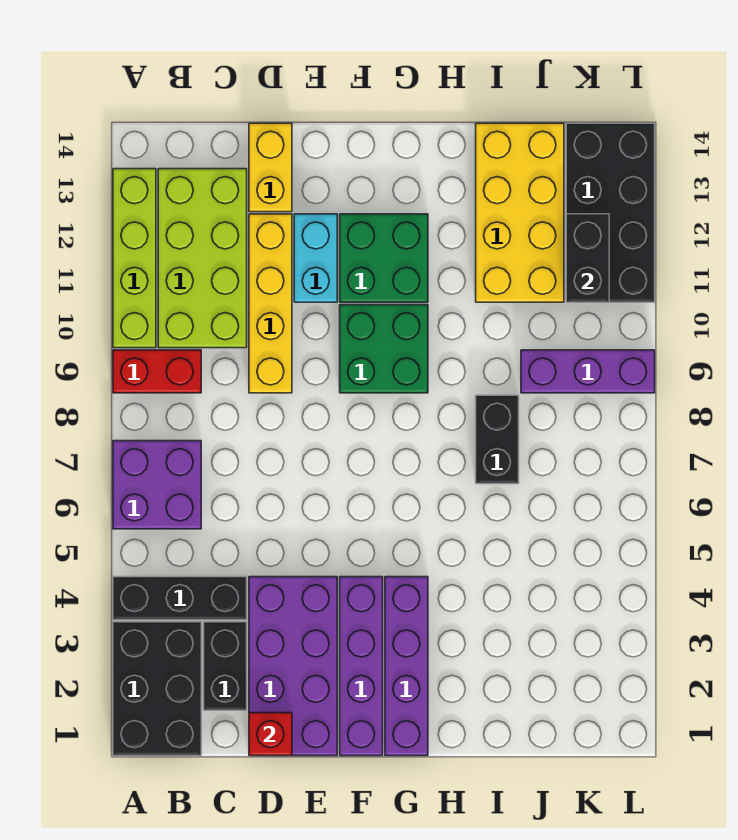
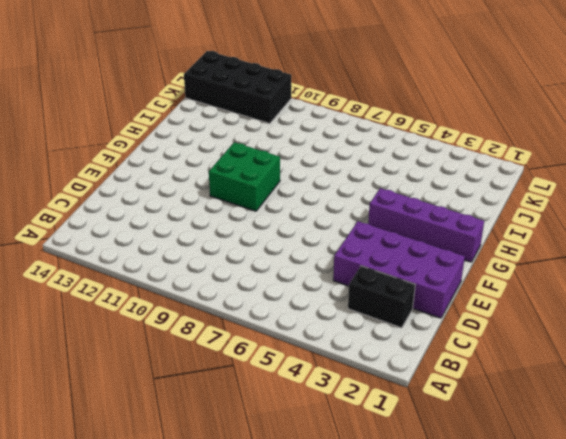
none -> black brick A1:B3 level 1
none -> black brick A4:C4 level 1
none -> purple brick A6:B7 level 1

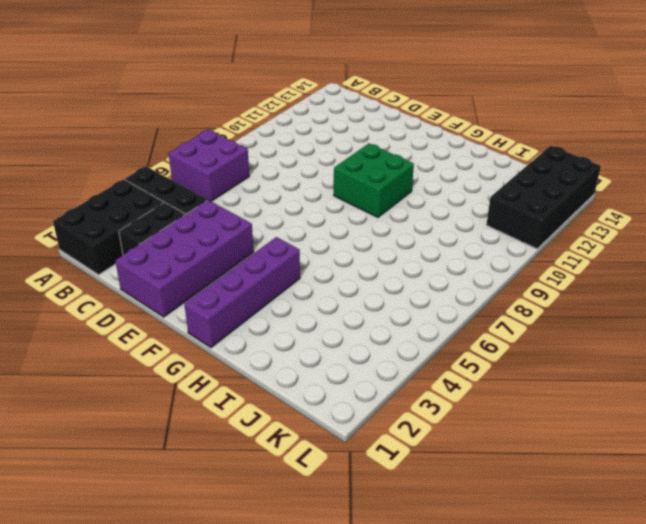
none -> red brick A9:B9 level 1
none -> lime brick A10:A13 level 1
none -> lime brick B10:C13 level 1

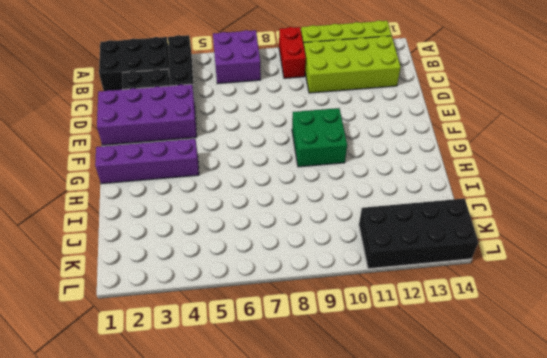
none -> yellow brick D9:D12 level 1
none -> yellow brick D13:D14 level 1
none -> cyan brick E11:E12 level 1

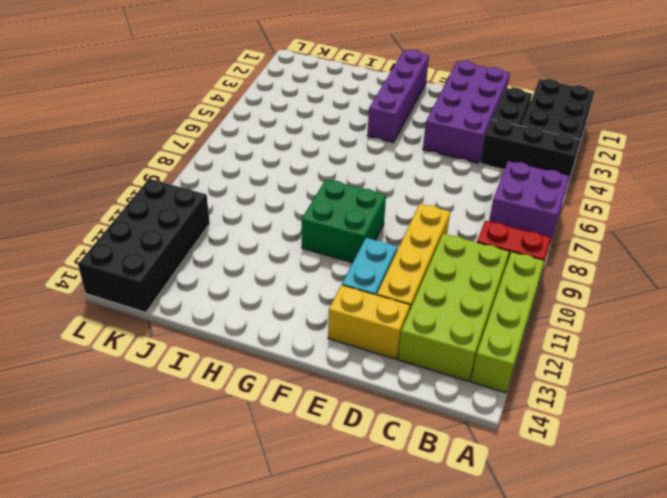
yellow brick D13:E13 level 1 -> yellow brick D13:D14 level 1
none -> purple brick F1:F4 level 1
none -> green brick F11:G12 level 1
none -> black brick I7:I8 level 1

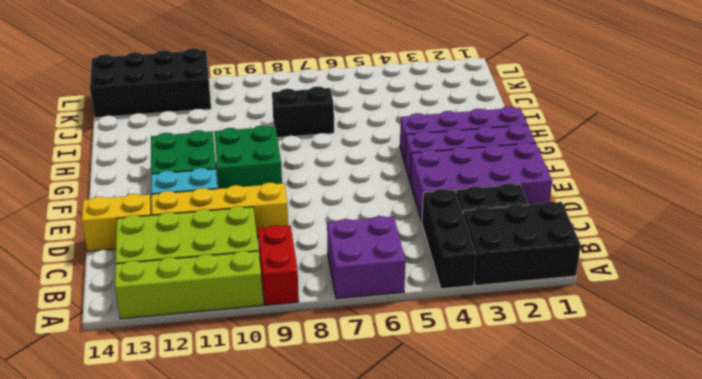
none -> yellow brick I11:J14 level 1
none -> purple brick J9:L9 level 1
none -> red brick D1 level 2

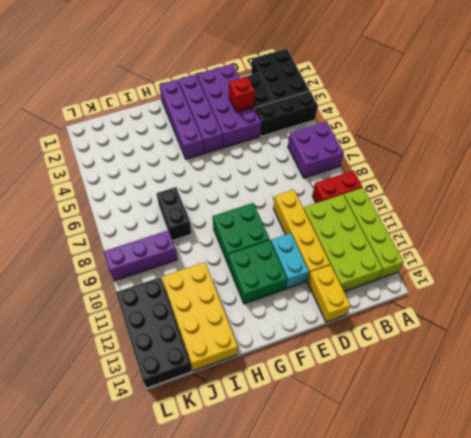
red brick D3 level 2 -> red brick D1 level 2
none -> black brick K11:K12 level 2

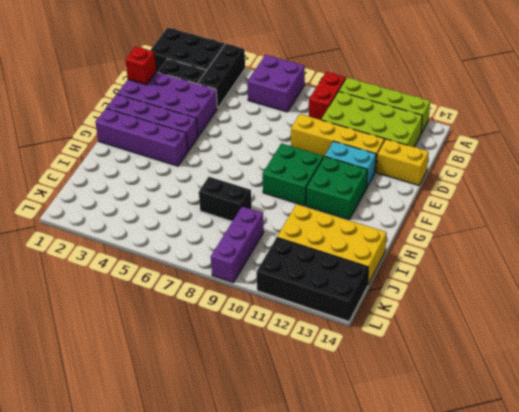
none -> black brick K11:K12 level 2

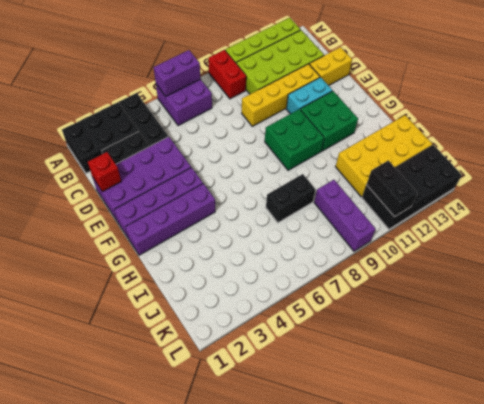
purple brick A6:A7 level 2 -> none
black brick K11:L11 level 2 -> black brick K11:K12 level 2

